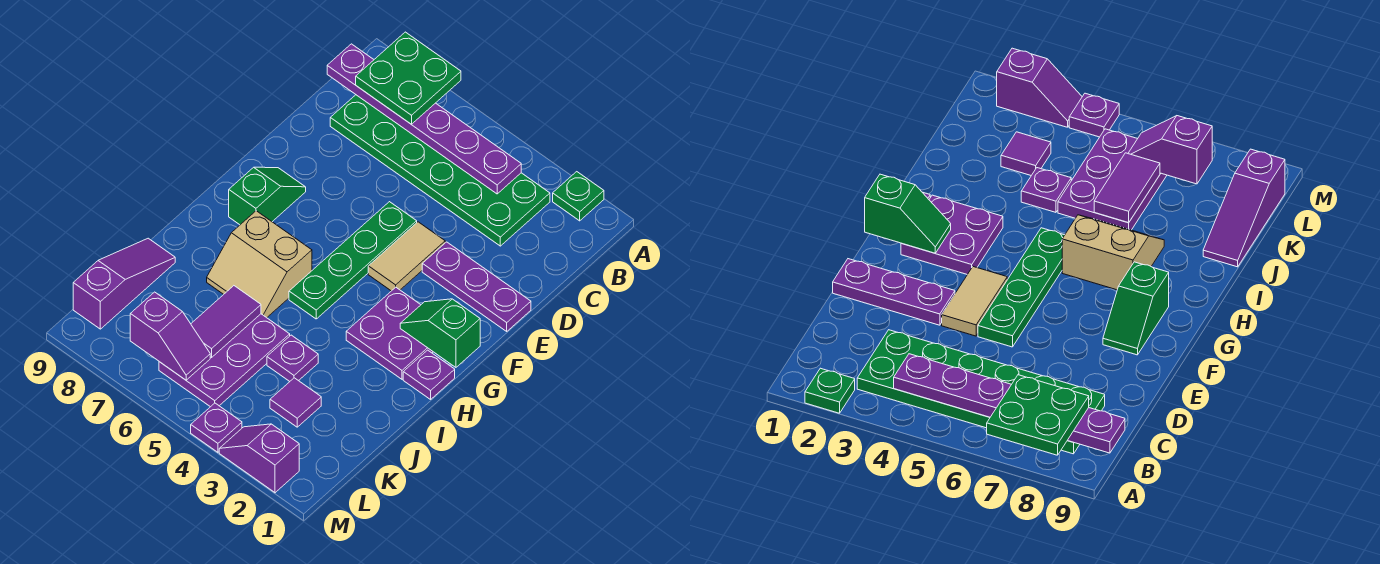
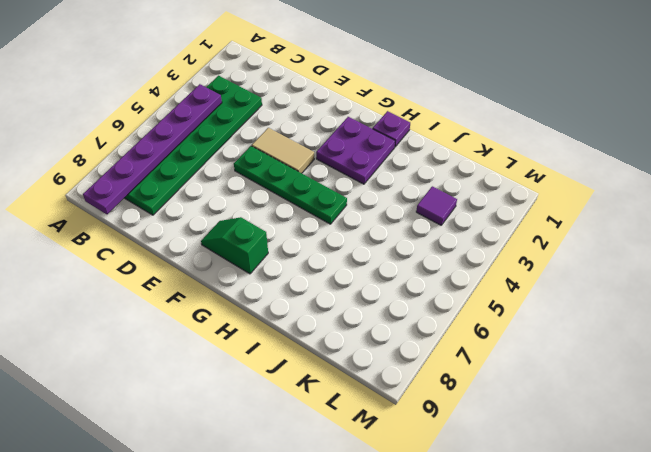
none -> green plate A2 level 1
none -> purple plate E1:E3 level 1
none -> tan slope H6:I7 level 1 top H

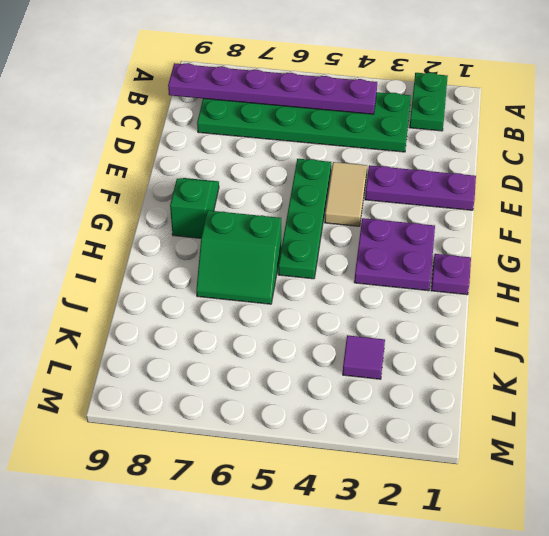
green plate A2:B2 level 1 -> green plate A2 level 1
green slope H6:I7 level 1 top H -> tan slope H6:I7 level 1 top H
none -> purple plate J4 level 1
none -> purple plate J5:L6 level 1
none -> purple slope J9:L9 level 1 top L

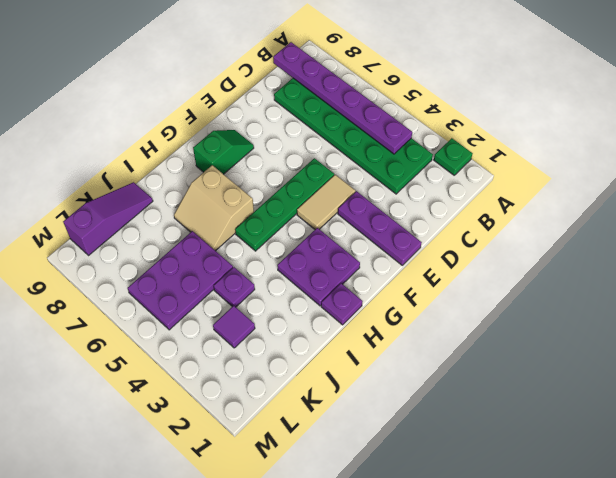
none -> purple slope M2:M3 level 1 top 2
none -> purple plate M4 level 1
none -> green slope G1:G2 level 2 top 1

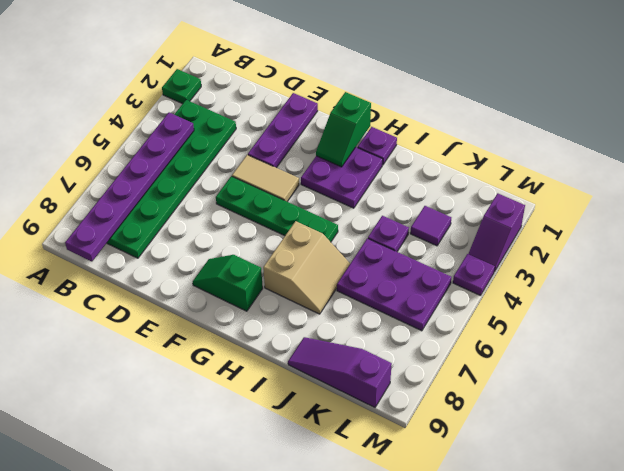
none -> purple tile J6:K6 level 2
none -> purple slope L6:L7 level 2 top 7
none -> green plate A7:B8 level 3

